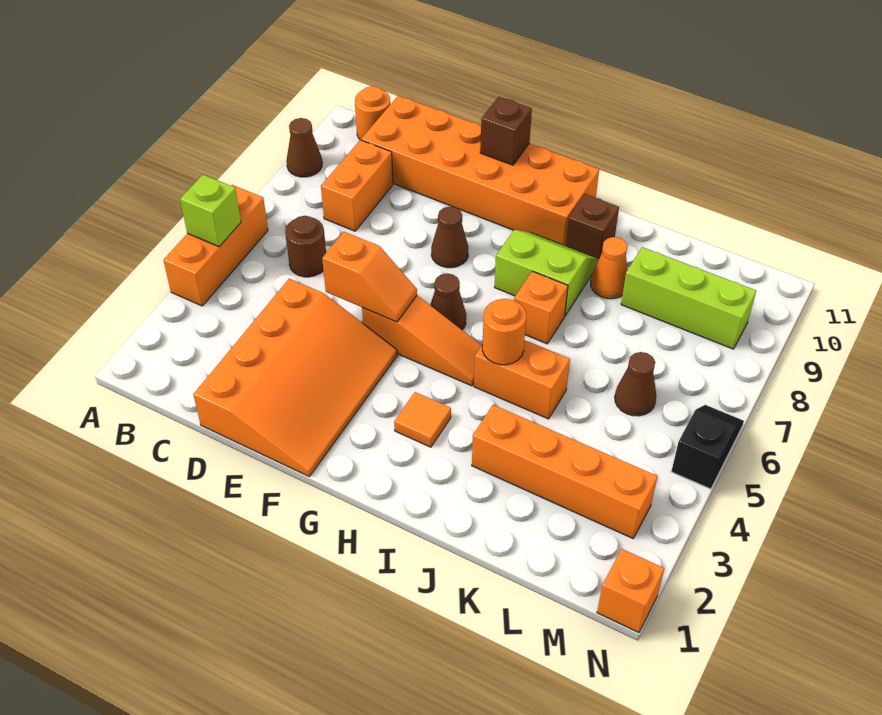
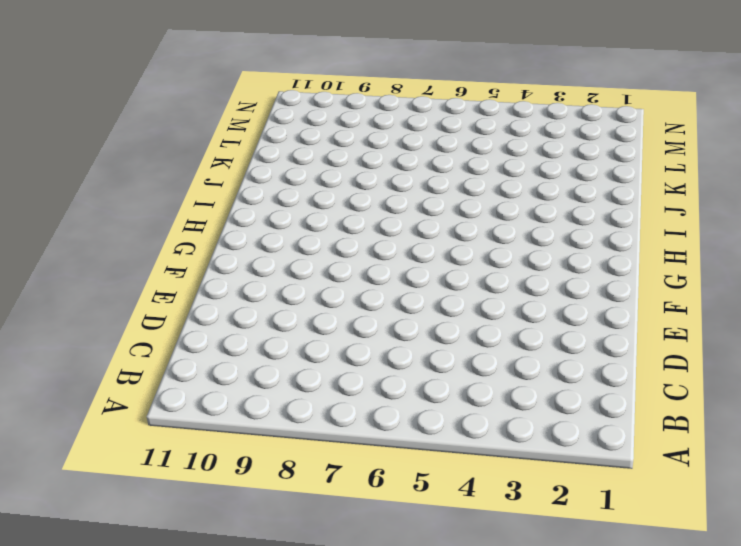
none -> orange brick A4:A6 level 1
none -> brown cone A9 level 1
none -> orange round brick B11 level 1

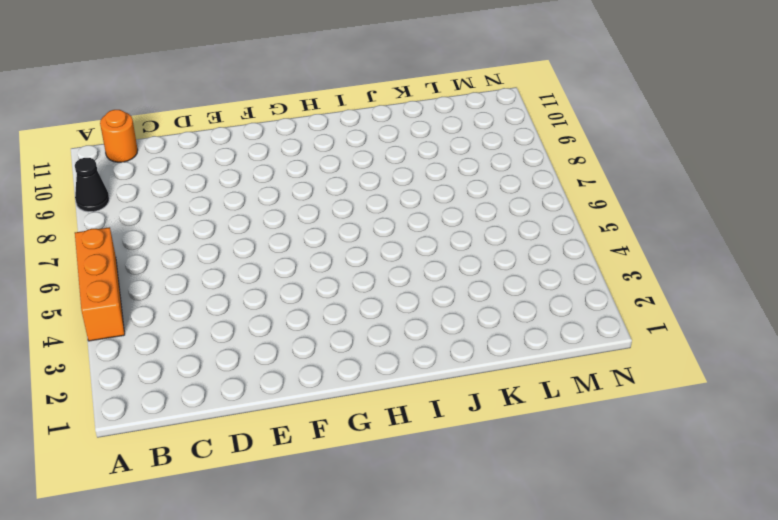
black cone A9 level 1 -> brown cone A9 level 1
none -> brown round brick C6 level 1
none -> orange brick C8:C9 level 1
none -> orange brick C10:H11 level 1

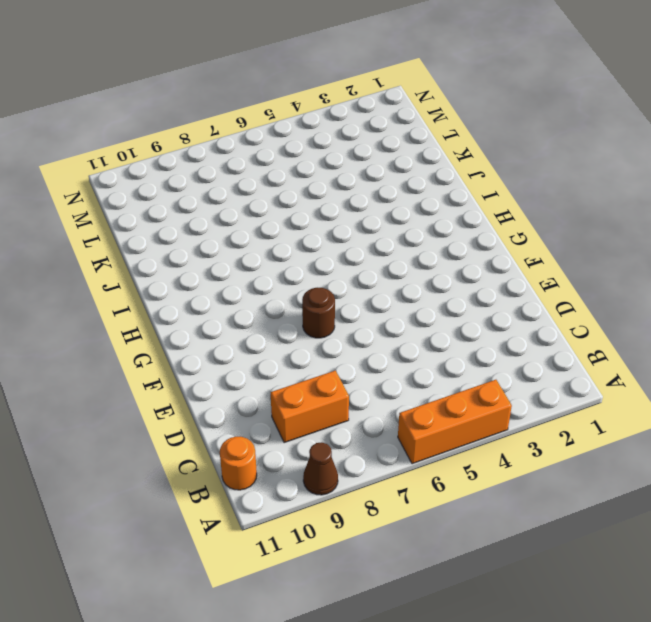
brown round brick F7 level 1 -> brown round brick C6 level 1
none -> orange brick C10:H11 level 1
none -> orange slope D1:F4 level 1 top D
none -> orange slope F5:H5 level 1 top F

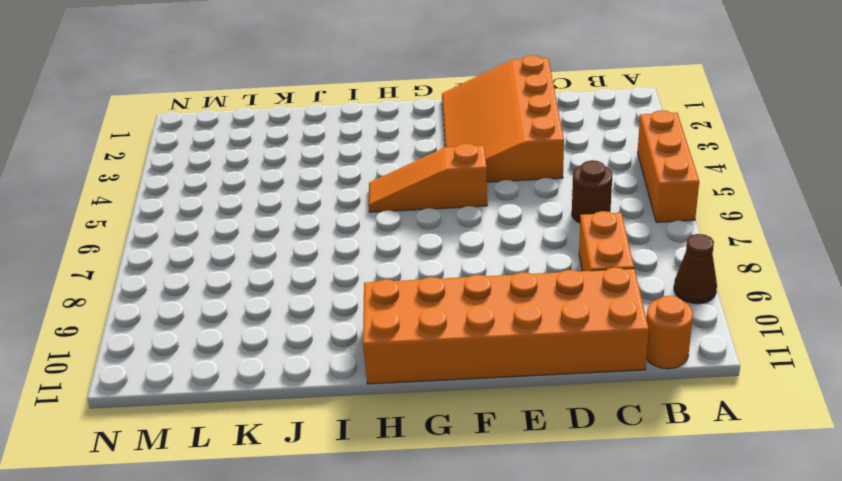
none -> brown cone F8 level 1
none -> brown cone G6 level 1
none -> orange tile H3 level 1

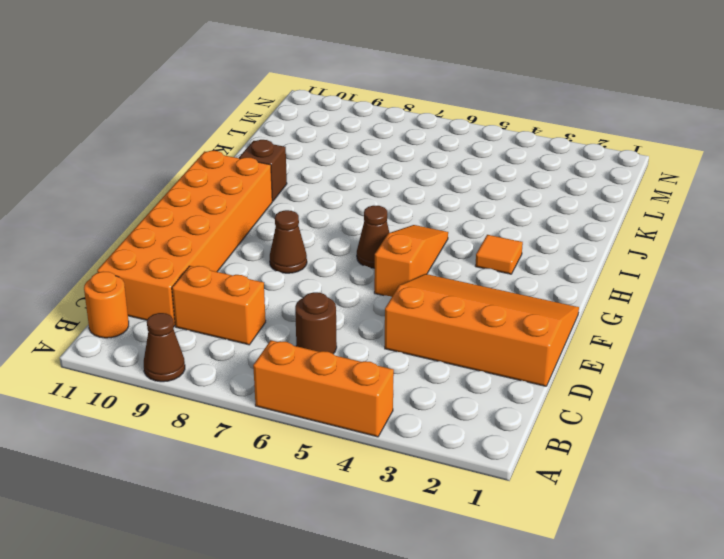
none -> lime slope H8:I9 level 1 top 8
none -> orange brick I5:J5 level 1
none -> orange brick I7 level 1

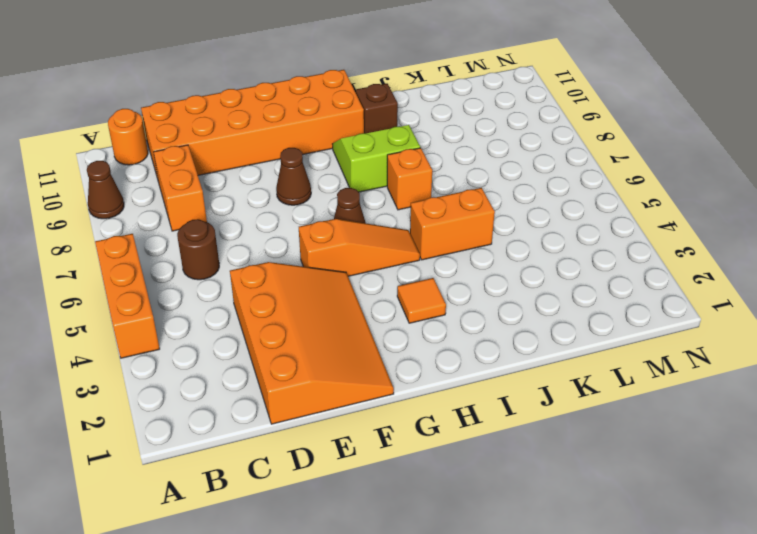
none -> orange brick J3:M3 level 1
none -> orange cone J9 level 1
none -> lime brick K9:M9 level 1

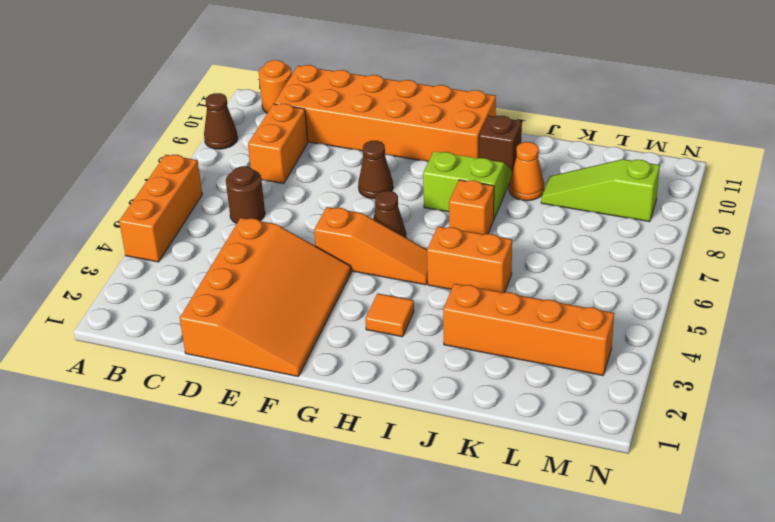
lime slope K9:M9 level 1 top M -> lime brick K9:M9 level 1
none -> brown cone L6 level 1
none -> orange brick N1 level 1
none -> black slope N5:N6 level 1 top 5

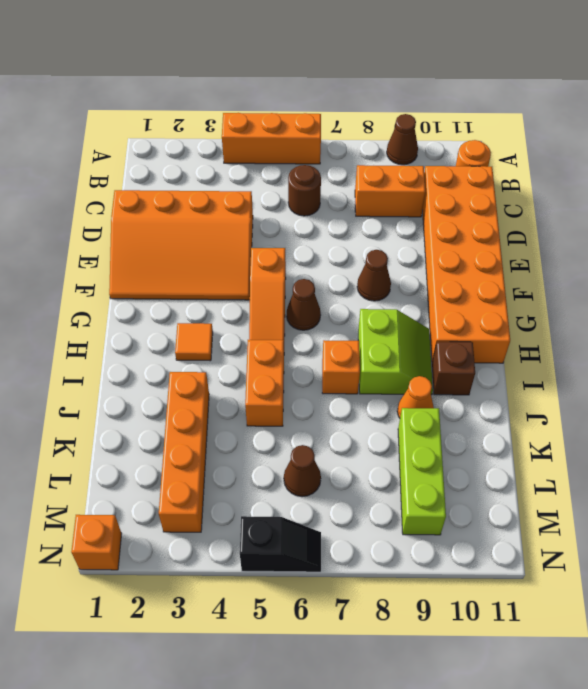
none -> lime brick A5 level 2
none -> orange slope E5:F5 level 2 top E
none -> brown brick F11 level 2

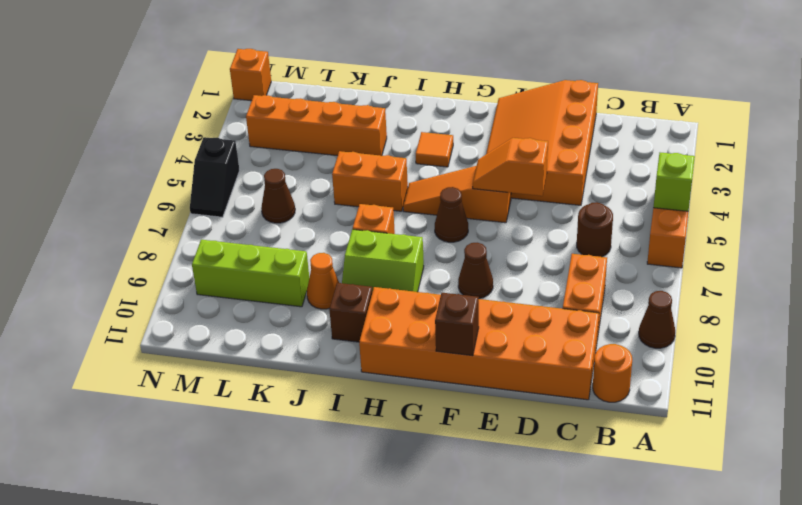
none -> orange round brick I5 level 2

